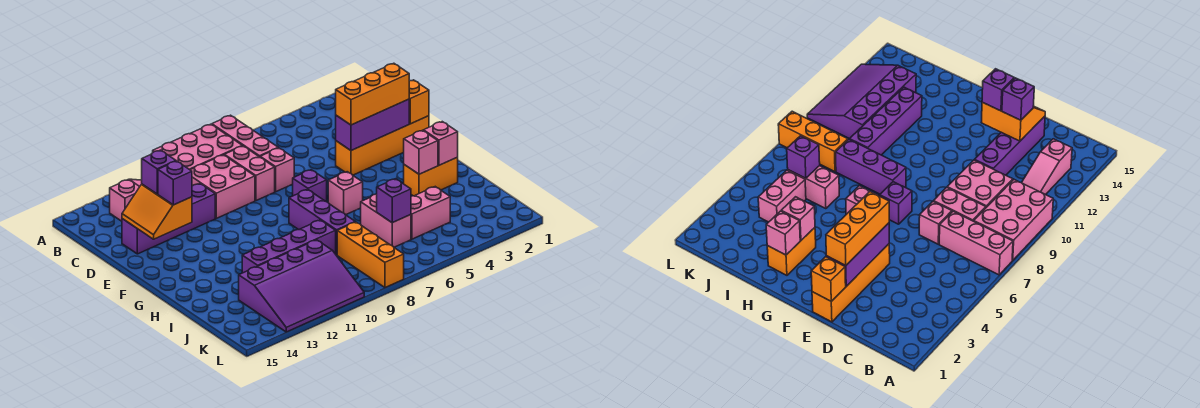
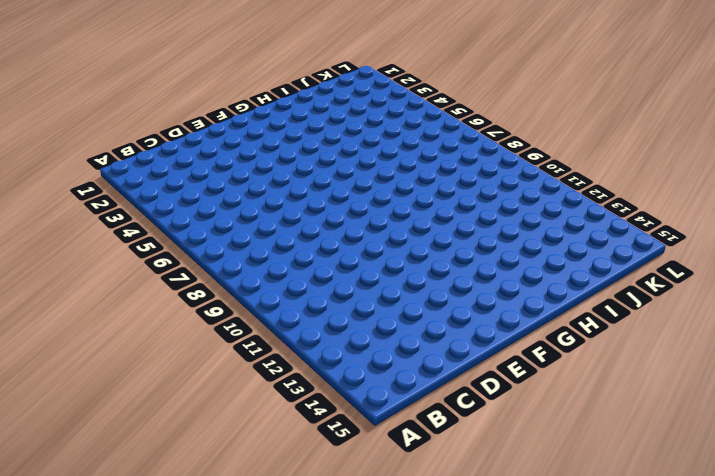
none -> pink brick A7:C7 level 1
none -> pink brick A8:B10 level 1
none -> pink slope B11:B13 level 1 top 13

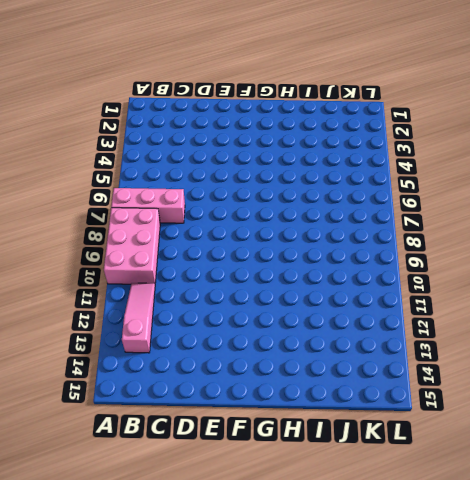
none -> pink brick C8:D8 level 1
none -> pink brick C9:D10 level 1
none -> pink brick D7 level 1

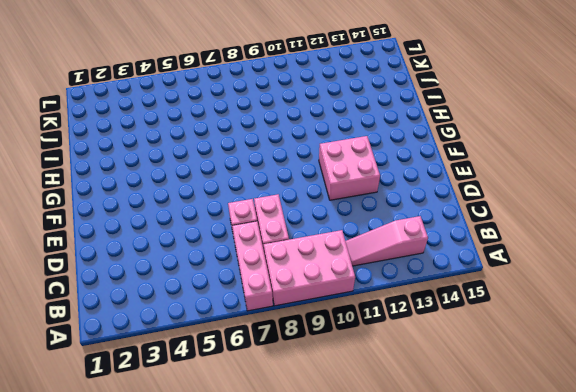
pink brick E11:F12 level 1 -> pink brick C9:D10 level 1
none -> purple brick D11:D14 level 1
none -> orange brick E1:E4 level 1
none -> purple brick F7 level 1

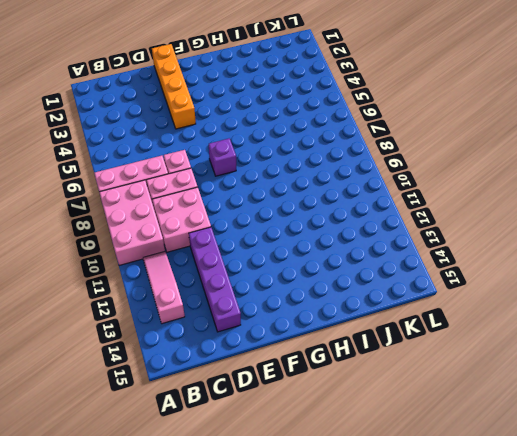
none -> pink brick G6 level 1
none -> purple brick G8:I8 level 1
none -> orange brick H2:H3 level 1

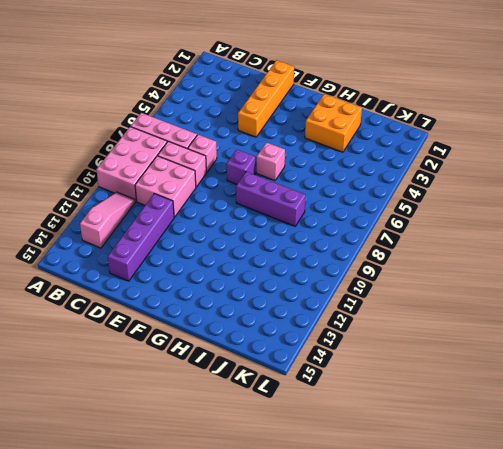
orange brick H2:I3 level 1 -> orange brick H2:H3 level 1
none -> pink brick I6:J6 level 1
none -> purple brick I9:I12 level 1
none -> pink brick J4:J5 level 1

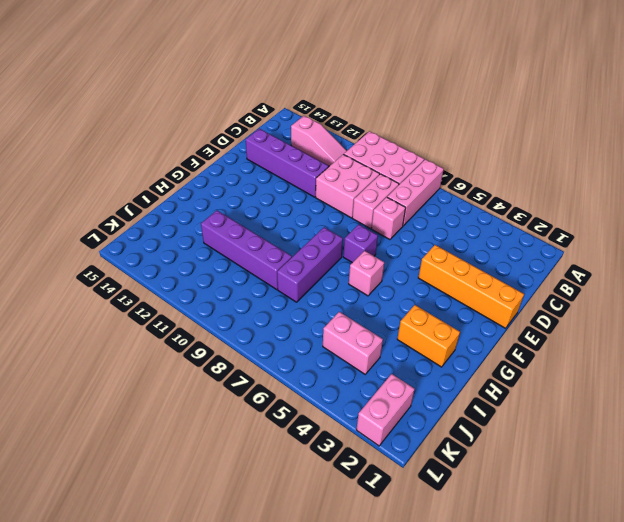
pink brick K2:L2 level 1 -> pink brick I6:J6 level 1
none -> orange brick J8:L8 level 1
none -> purple slope J10:L13 level 1 top J
none -> orange slope D13:E14 level 2 top 13

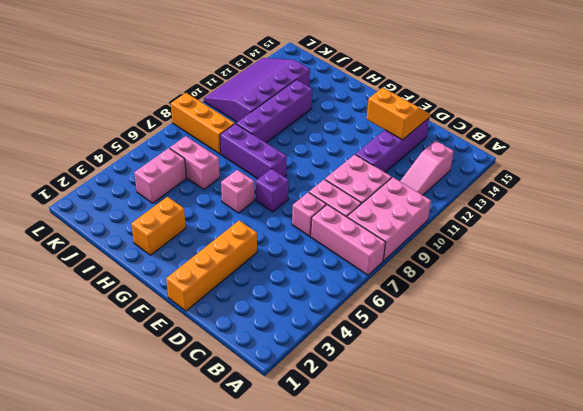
none -> orange brick E1 level 2
none -> purple brick E2:E4 level 2
none -> pink brick H2 level 2

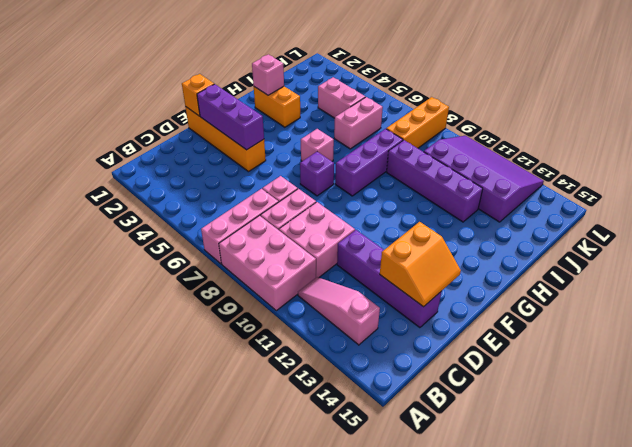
none -> pink brick H3 level 2
none -> purple brick J6 level 2
none -> purple brick D13 level 3

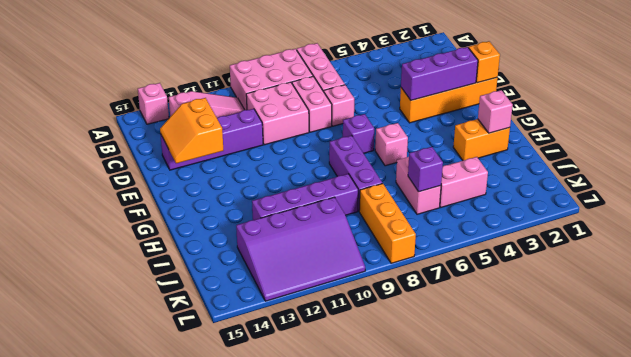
pink brick A14 level 1 -> pink brick H3 level 2
none -> purple brick D13 level 3
none -> orange brick E2:E4 level 3
none -> purple brick E13 level 3

